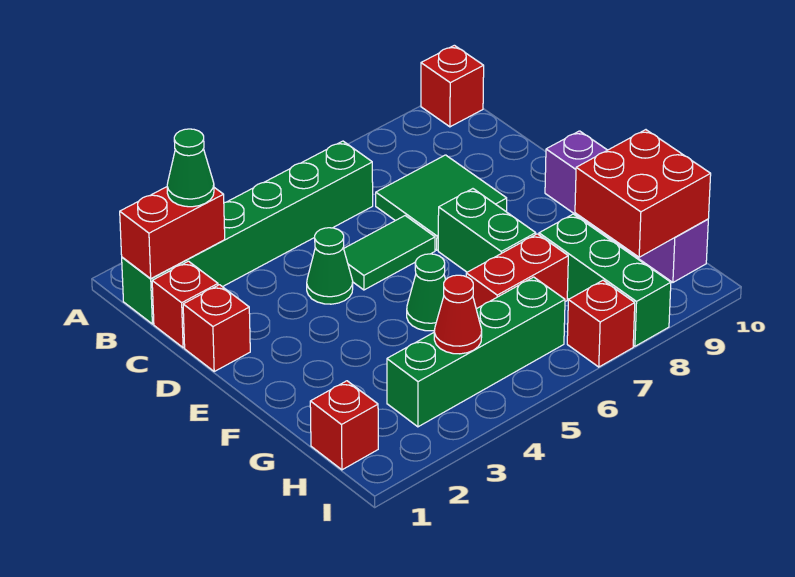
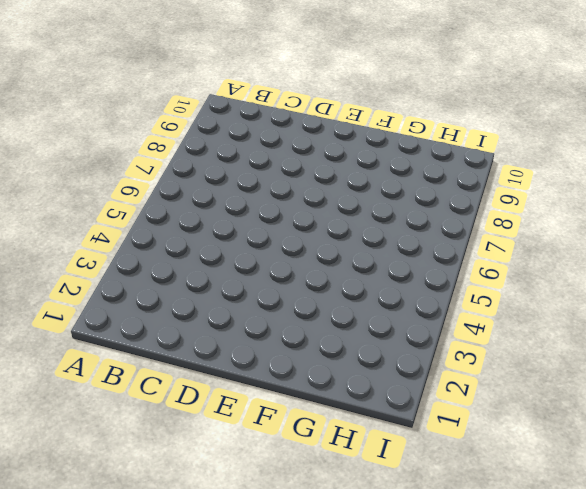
none -> red brick A10 level 1
none -> green brick B1:B6 level 1
none -> red brick C1 level 1

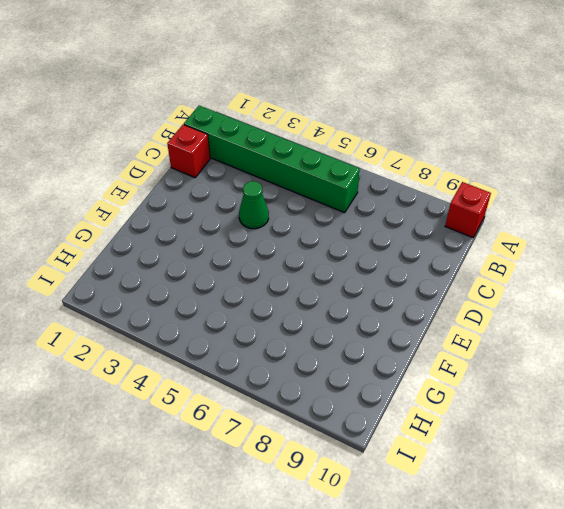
none -> green tile C7:D8 level 1
none -> red brick D1 level 1
none -> green tile D5:D6 level 1

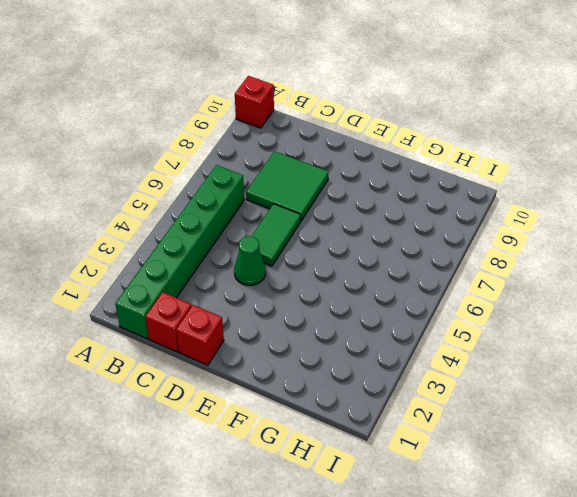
none -> green brick E7:F7 level 1
none -> purple brick E10:H10 level 1
none -> green cone F5 level 1

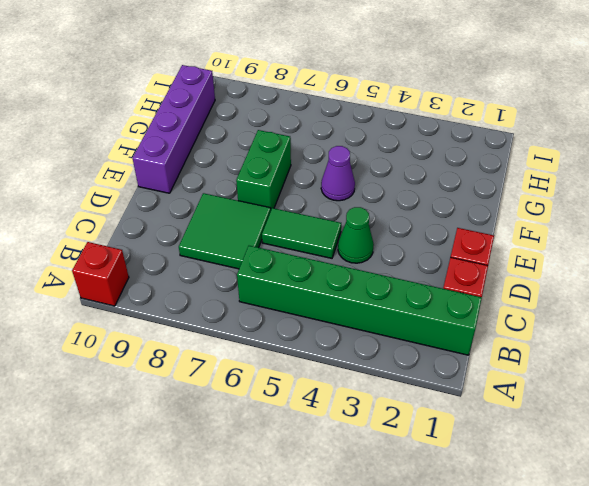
purple cone F5 level 1 -> green cone F5 level 1
none -> red brick G6:G7 level 1
none -> green brick G8:I8 level 1
none -> red brick H1 level 1

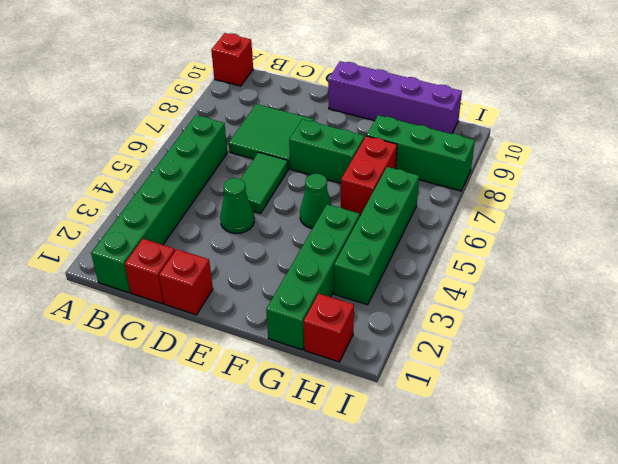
green brick G1:G4 level 1 -> none
none -> red brick I7 level 1
none -> red brick B1:B2 level 2
none -> red brick G9:H10 level 2

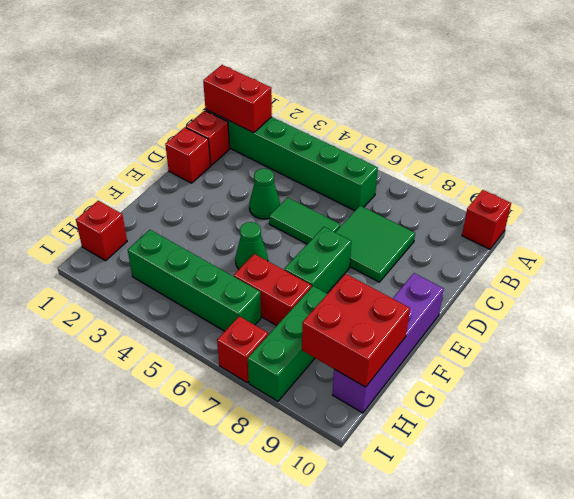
none -> red cone H4 level 2
none -> green cone B2 level 3

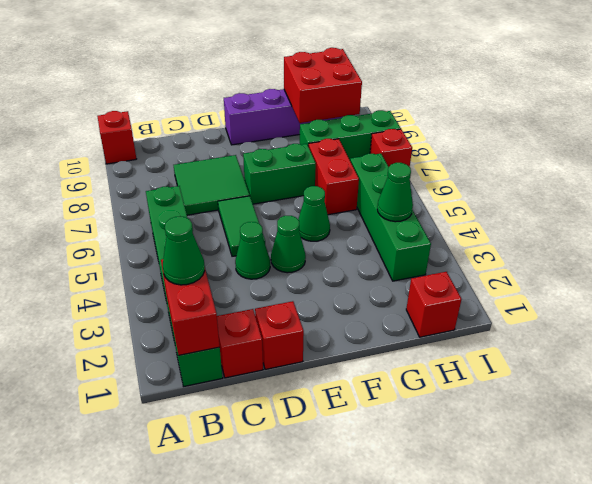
green cone E4 level 1 -> none
green cone H4 level 2 -> red cone H4 level 2

